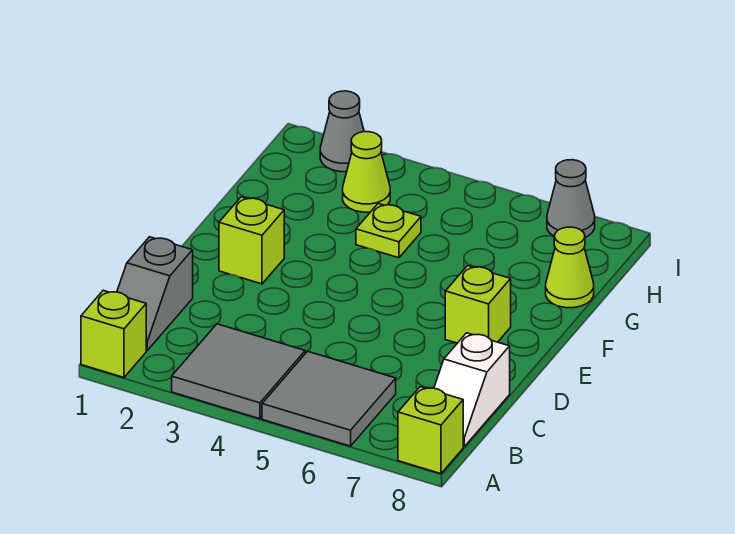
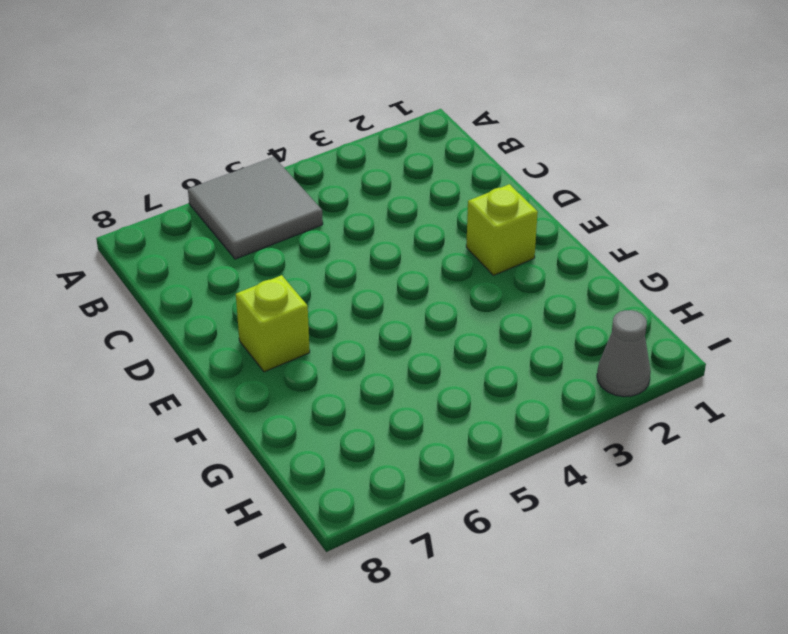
none -> lime brick A1 level 1
none -> grey tile A3:B4 level 1
none -> lime brick A8 level 1

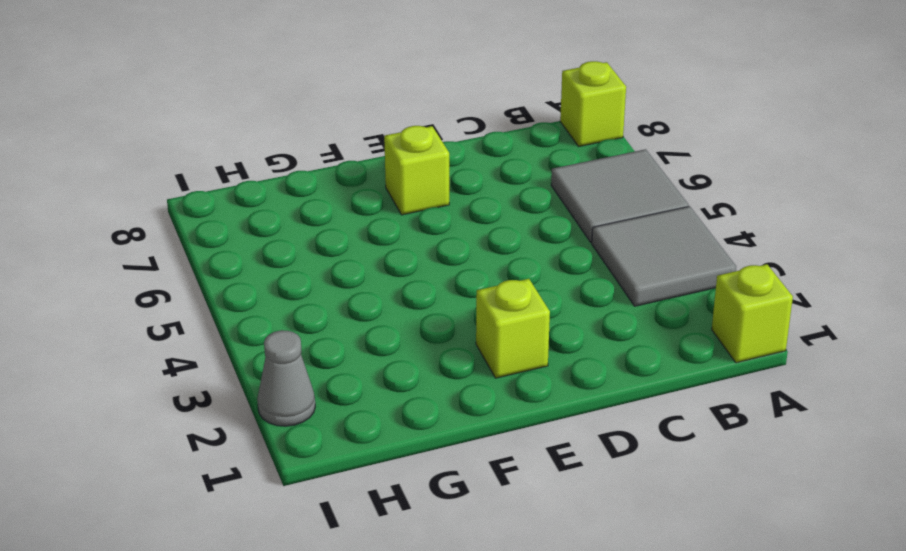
none -> grey slope B1:C1 level 1 top C
none -> white slope B8:C8 level 1 top C
none -> lime plate G4 level 1

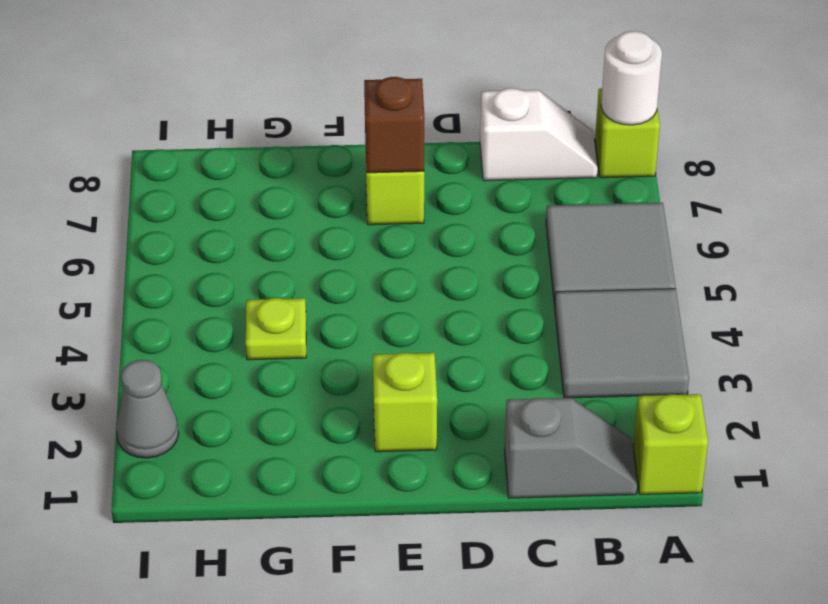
white round brick A8 level 2 -> none
brown brick E7 level 2 -> none
none -> lime cone G8 level 1
none -> lime cone H3 level 1
none -> grey cone I7 level 1

